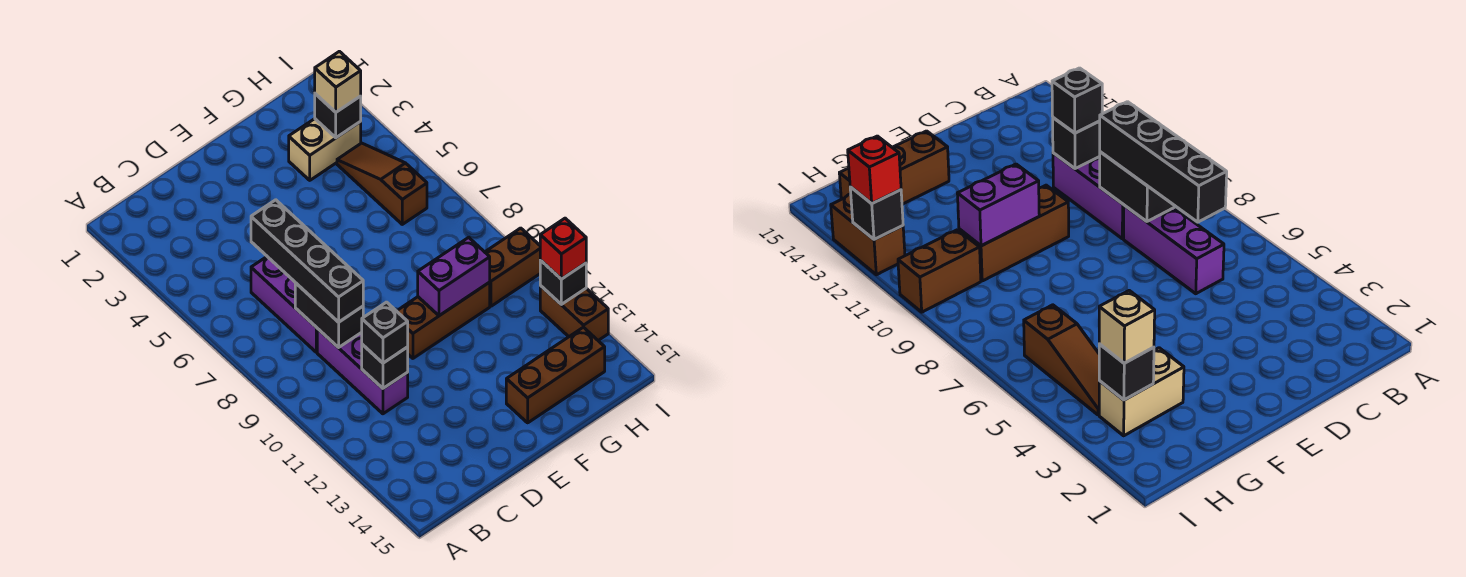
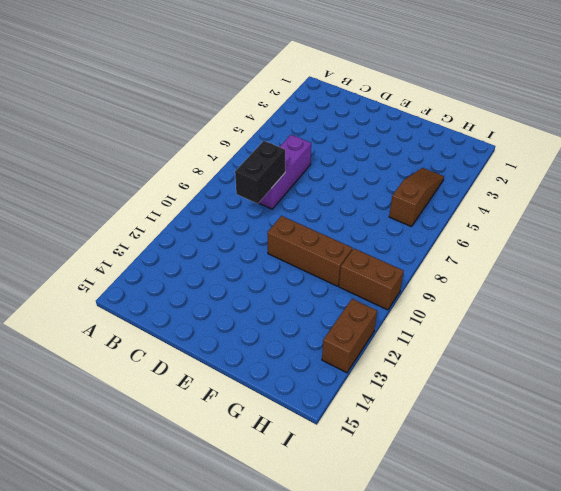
none -> purple brick C9:C11 level 1
none -> brown brick F14:H14 level 1
none -> tan brick G3:H3 level 1

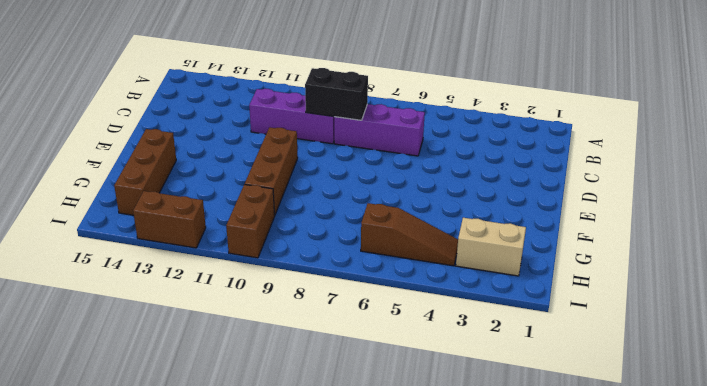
tan brick H2:H3 level 1 -> tan brick G3:H3 level 1
none -> black brick C11 level 2
none -> purple brick F10:G10 level 2
none -> black brick H3 level 2

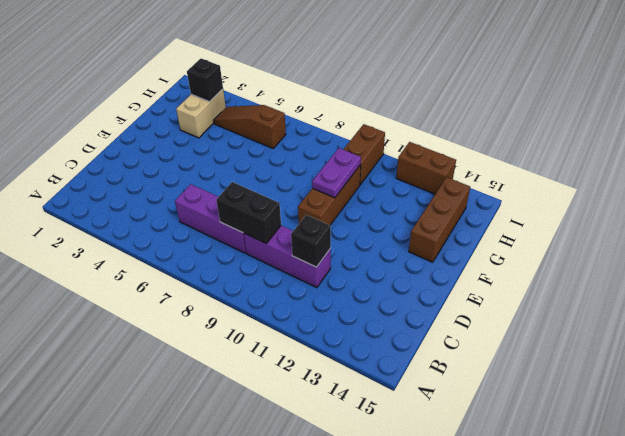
purple plate F10:G10 level 2 -> purple brick F10:G10 level 2
none -> black brick I12 level 2
none -> black brick C6:C9 level 3
none -> black brick C11 level 3

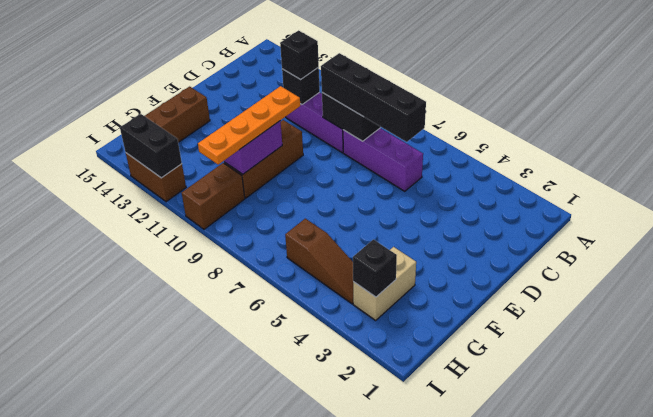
orange plate E10:H10 level 3 -> none
black brick I12:I13 level 2 -> black brick I12 level 2
none -> tan brick H3 level 3
none -> red brick I12 level 3

